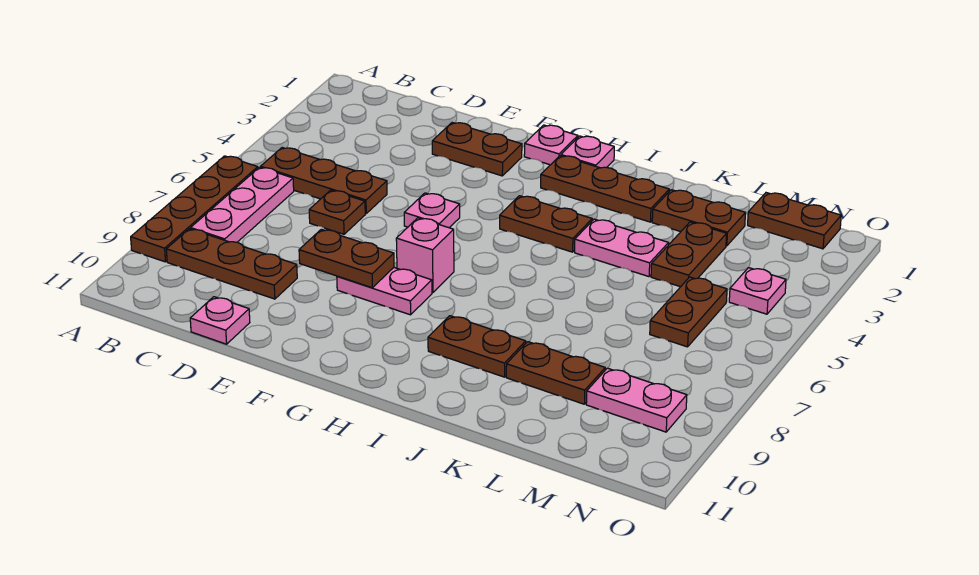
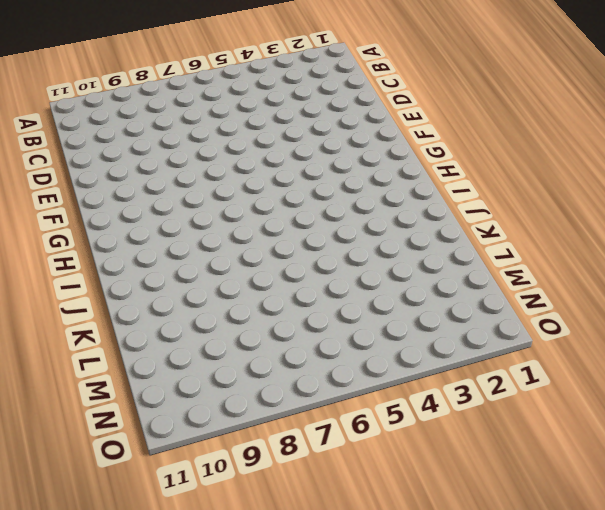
none -> brown plate A6:A9 level 1
none -> brown plate B5:D5 level 1
none -> pink plate B6:B8 level 1

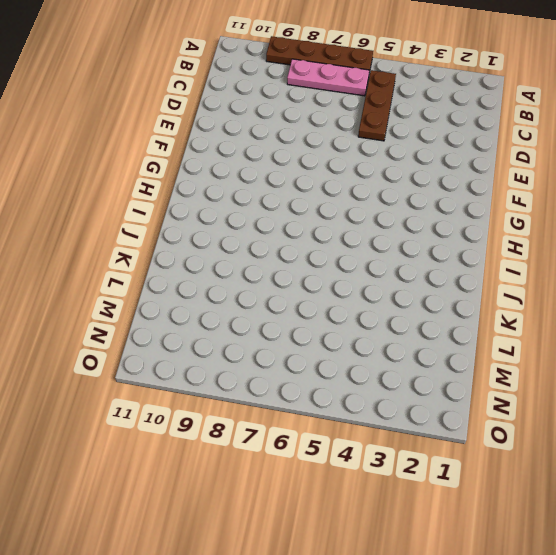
none -> brown plate B9:D9 level 1
none -> brown plate D6 level 1
none -> pink plate D11 level 1

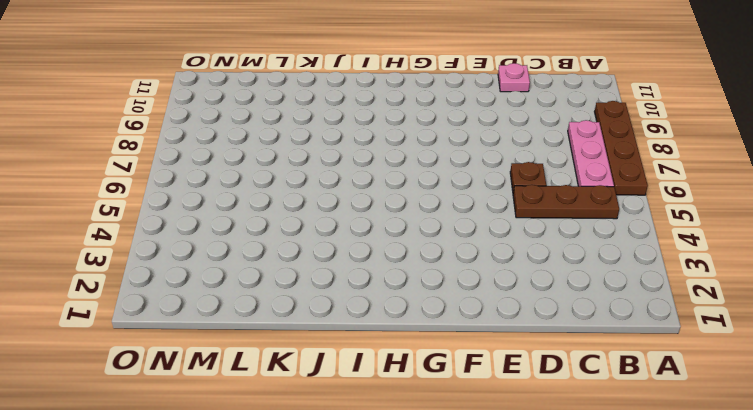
none -> brown plate B9:D9 level 1
none -> brown plate E2:F2 level 1
none -> pink plate F5 level 1

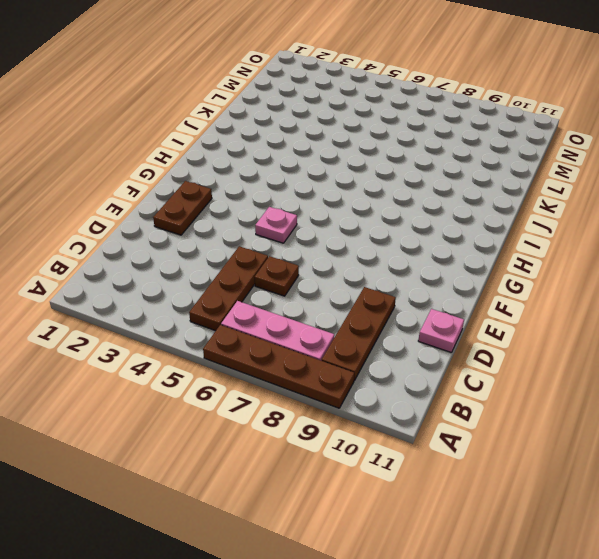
none -> pink plate F8:G8 level 1
none -> pink plate G1 level 1
none -> pink brick G7 level 1

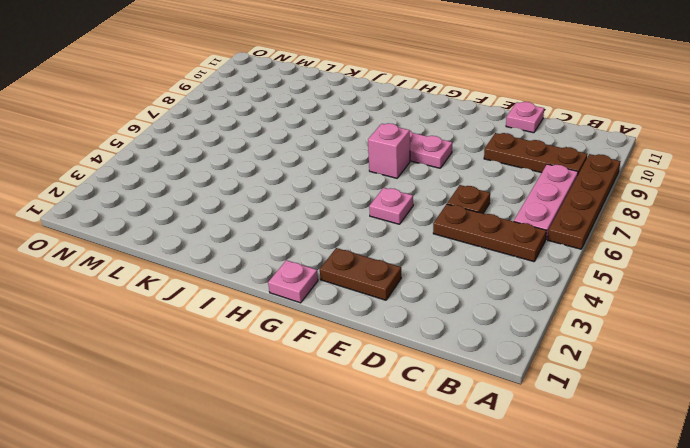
none -> pink plate H1 level 1
none -> brown plate H2:J2 level 1
none -> brown plate H4:I4 level 1

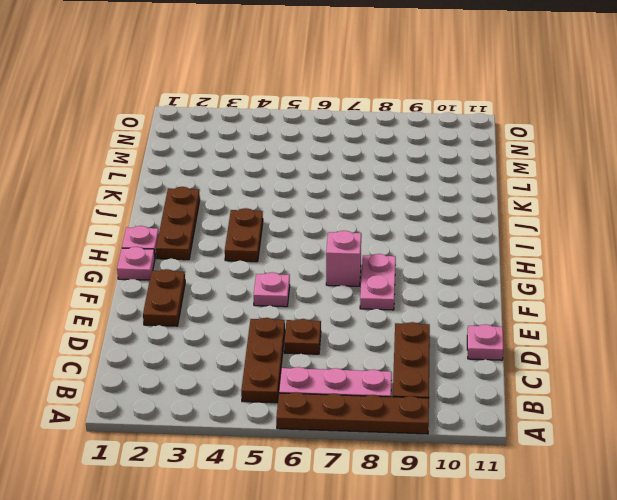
none -> brown plate I9:J9 level 1
none -> pink plate J4:K4 level 1
none -> brown plate K2:L2 level 1

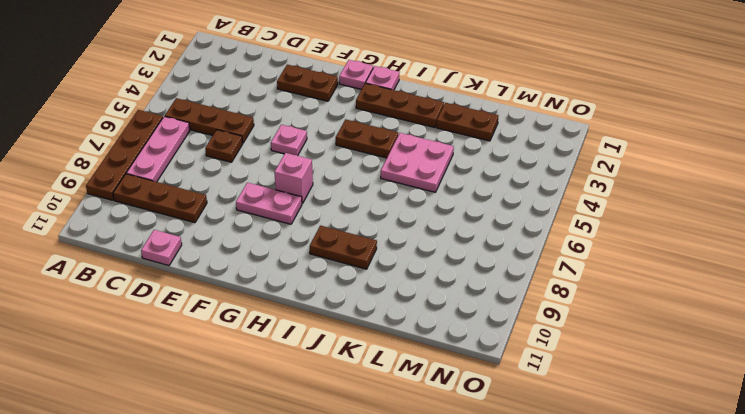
pink plate J4:K5 level 1 -> pink plate J4:K4 level 1
none -> brown plate K9:L9 level 1
none -> brown plate L3:L4 level 1
none -> brown plate M1:N1 level 1

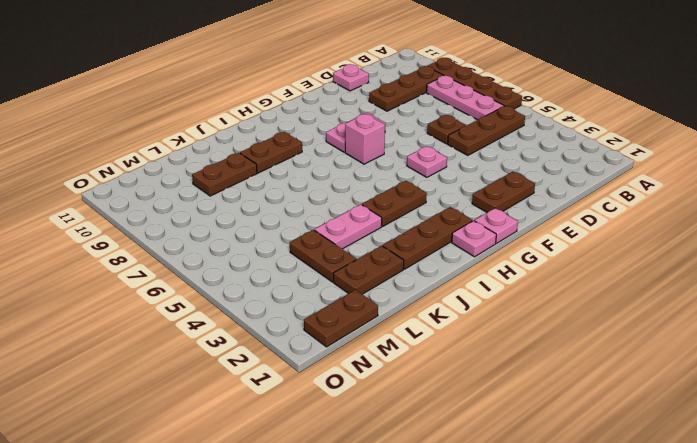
none -> brown plate M5:M6 level 1
none -> pink plate M9:N9 level 1
none -> pink plate N4 level 1

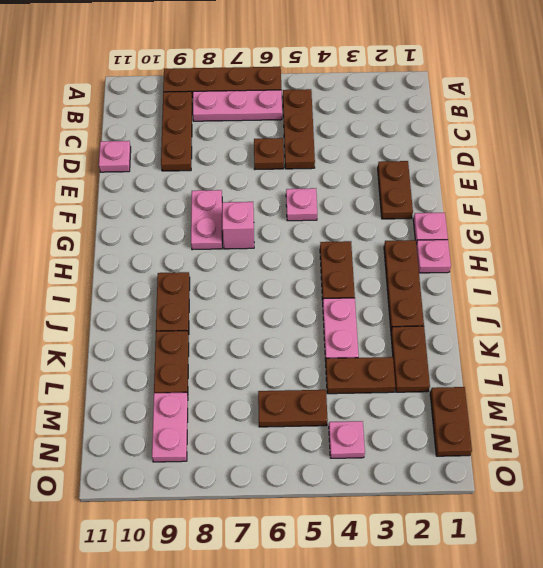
none -> brown plate E8:F8 level 2

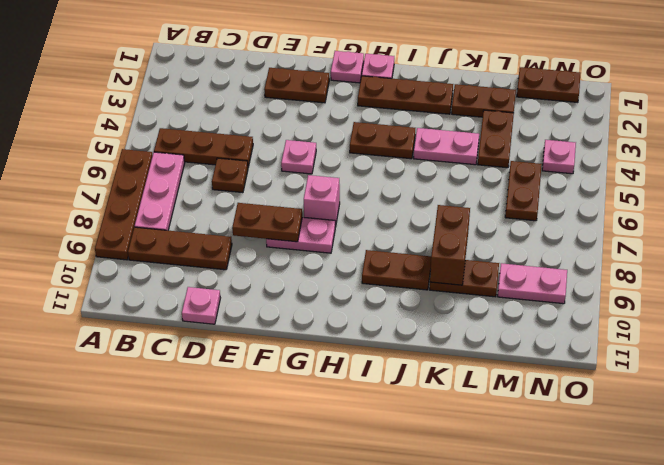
brown brick K8:K9 level 2 -> none

